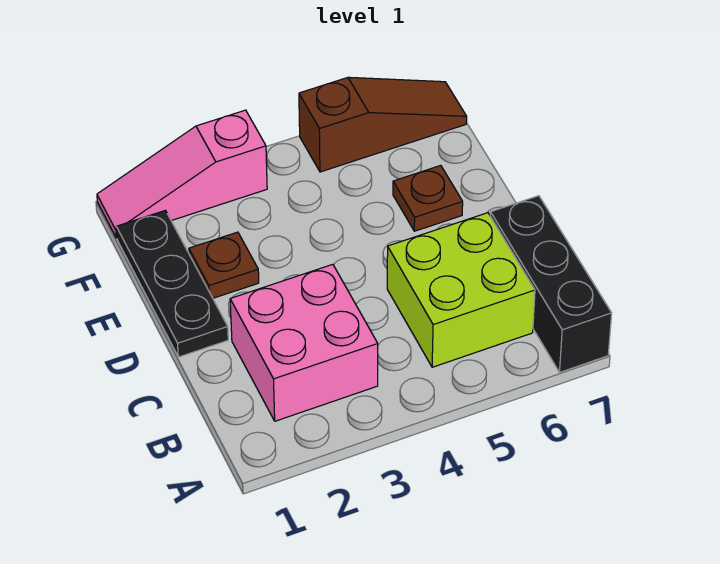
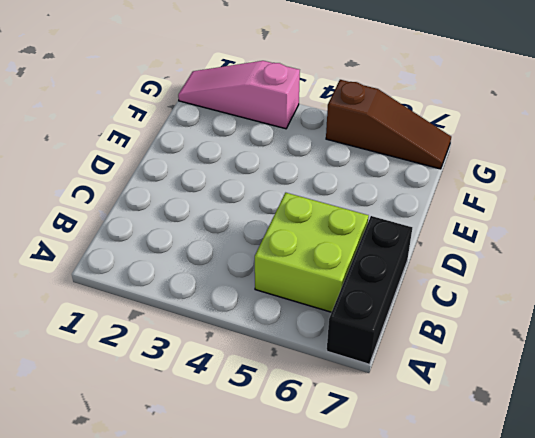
none -> pink brick B2:C3 level 1
none -> black plate D1:F1 level 1

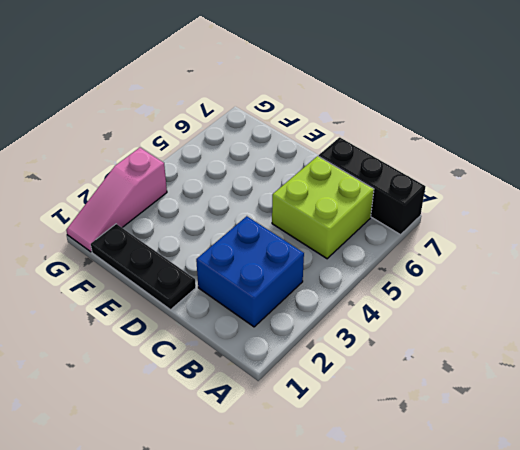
blue brick B2:C3 level 1 -> pink brick B2:C3 level 1
none -> brown plate E2 level 1
none -> brown plate E6 level 1

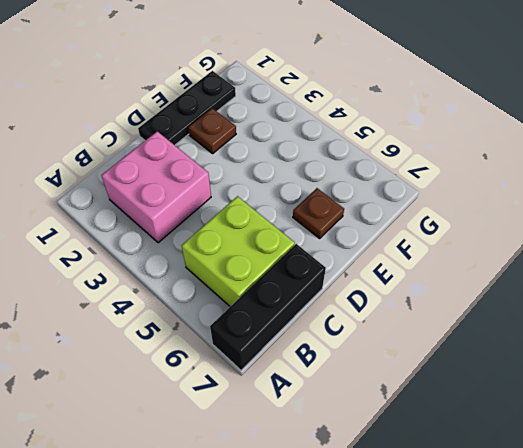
none -> pink slope G1:G3 level 1 top 3
none -> brown slope G5:G7 level 1 top 5

